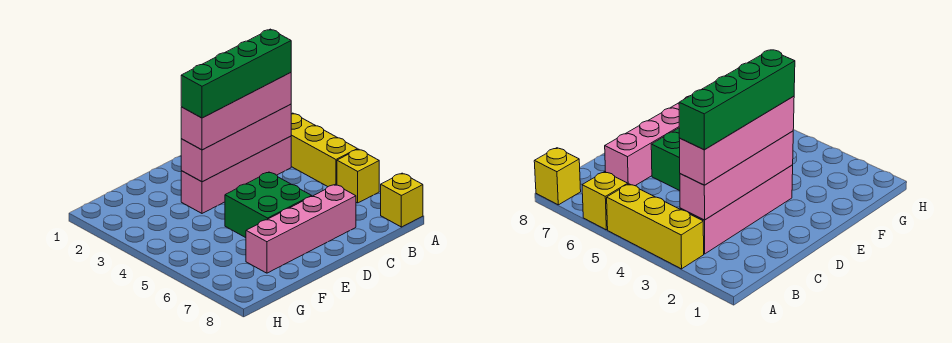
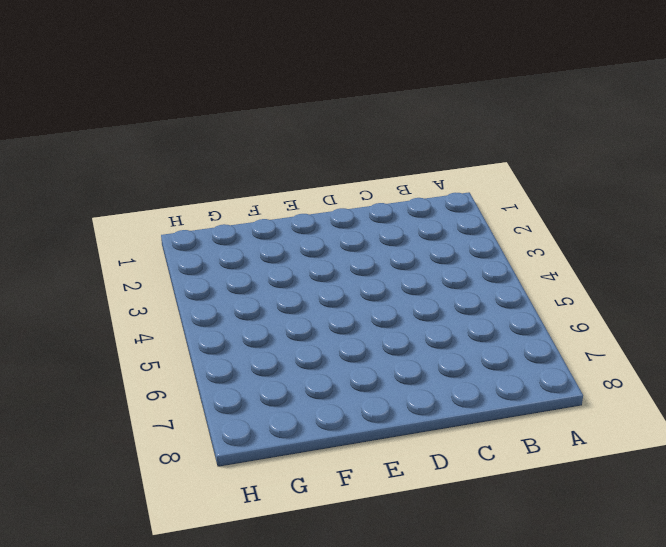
none -> yellow brick A3:A5 level 1
none -> yellow brick A6 level 1

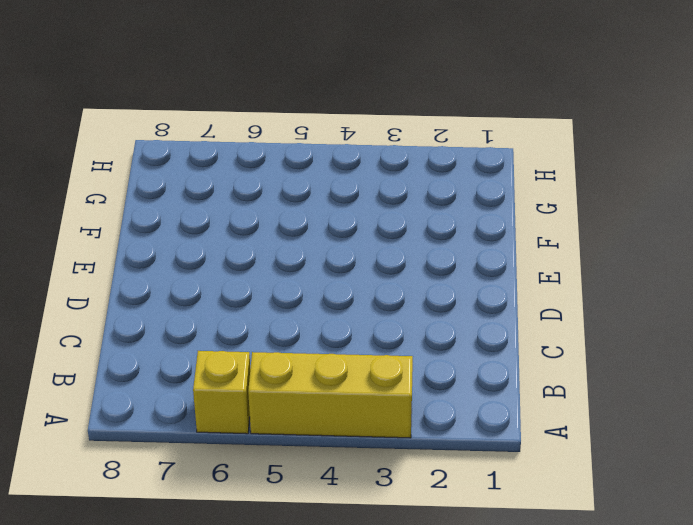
none -> yellow brick A8 level 1
none -> pink brick B3:E3 level 1

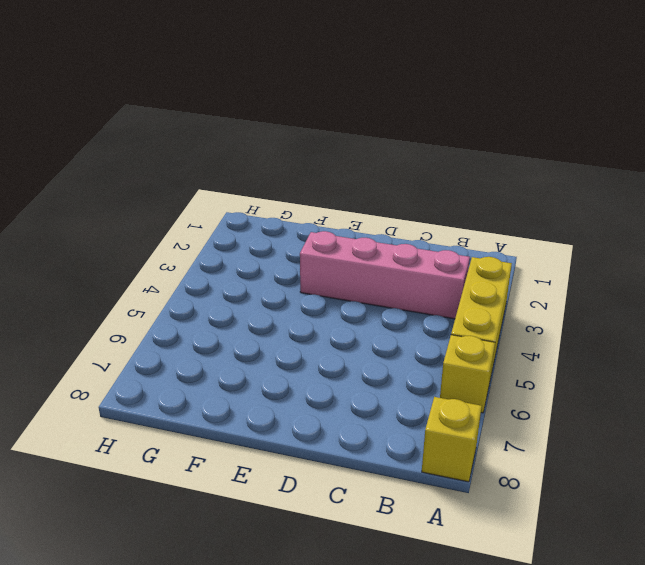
none -> pink brick C7:F7 level 1
none -> green brick D5:E6 level 1

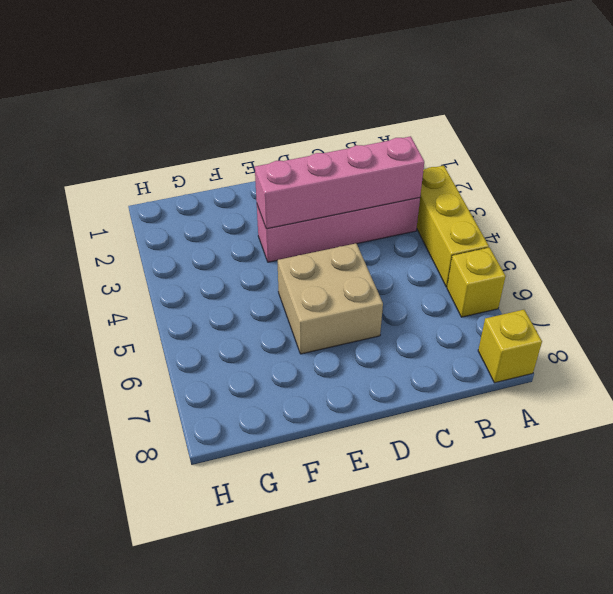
tan brick D5:E6 level 1 -> green brick D5:E6 level 1
none -> pink brick C7:F7 level 1
none -> pink brick B3:E3 level 3

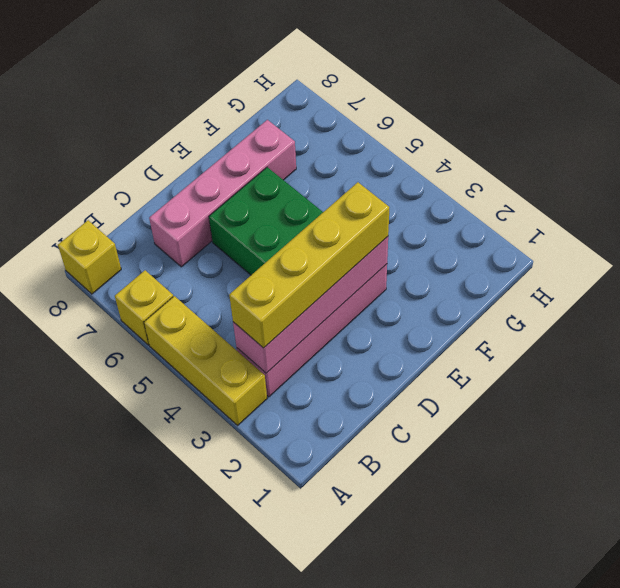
yellow brick B3:E3 level 3 -> pink brick B3:E3 level 3
none -> green brick B3:E3 level 4

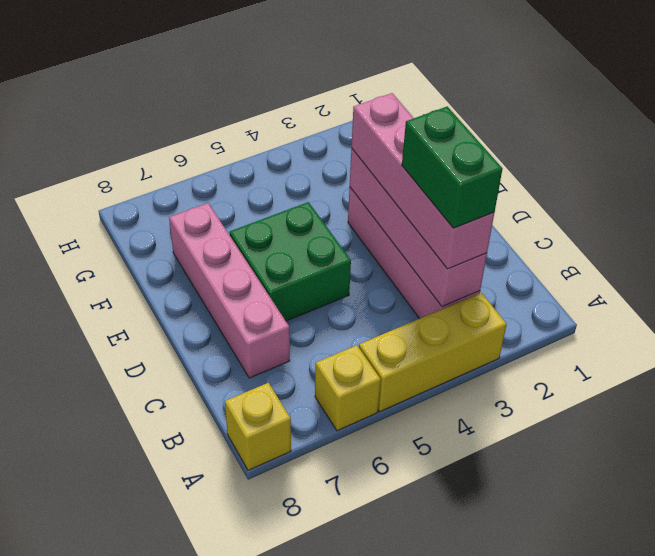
green brick B3:C3 level 4 -> green brick B3:E3 level 4

